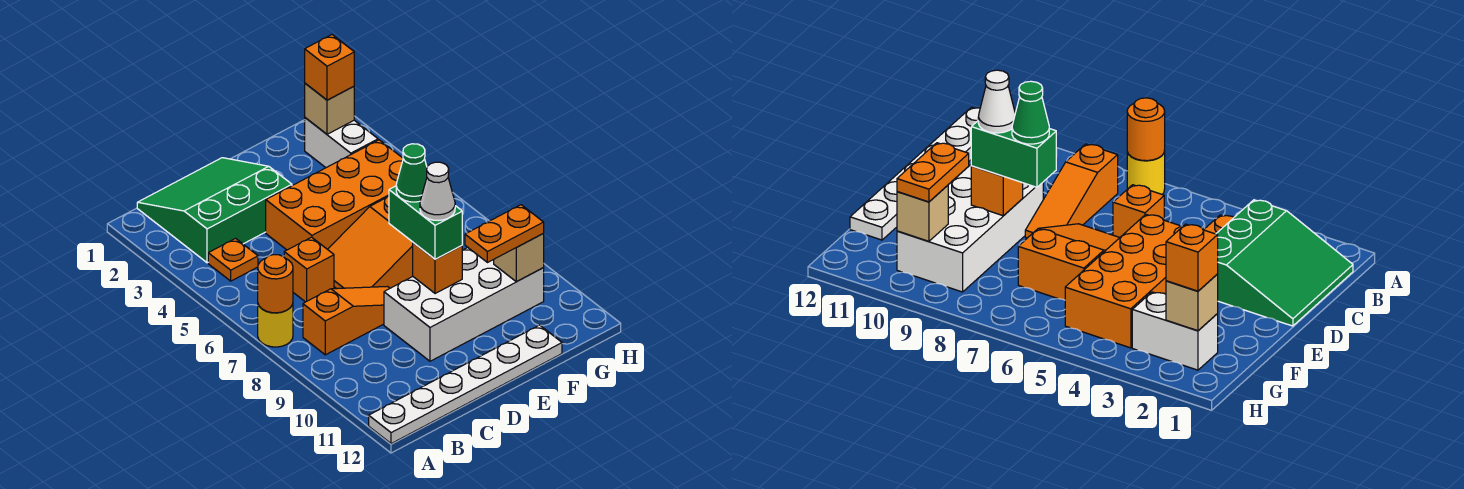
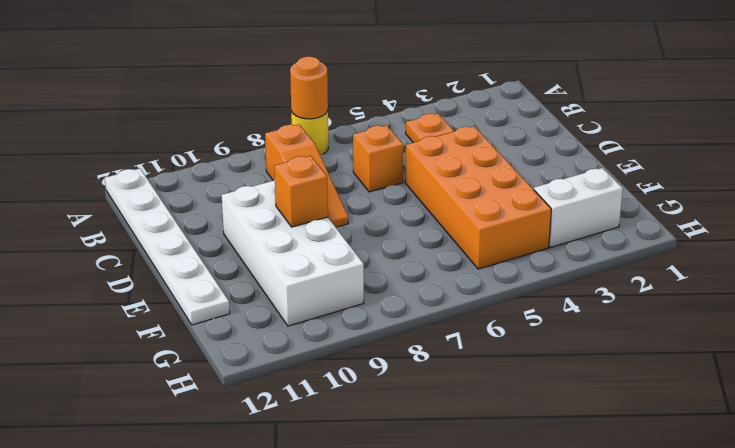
none -> green slope B1:D3 level 1 top 3
none -> orange slope D6:F7 level 1 top F
none -> tan brick G2 level 2

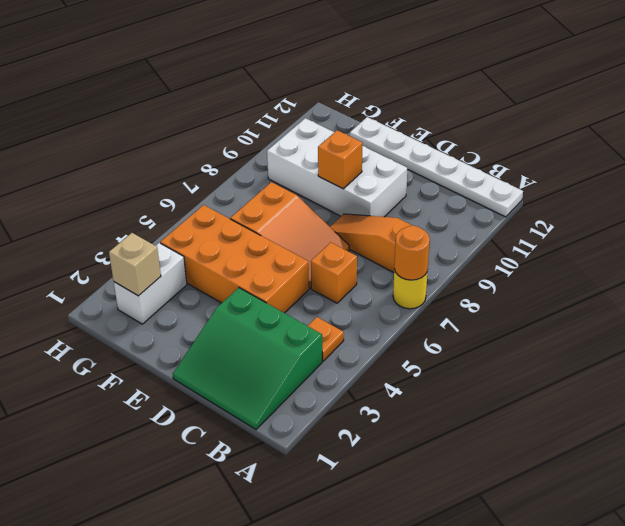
none -> tan brick G10 level 2
none -> green brick E8:E9 level 3
none -> orange plate F10:G10 level 3

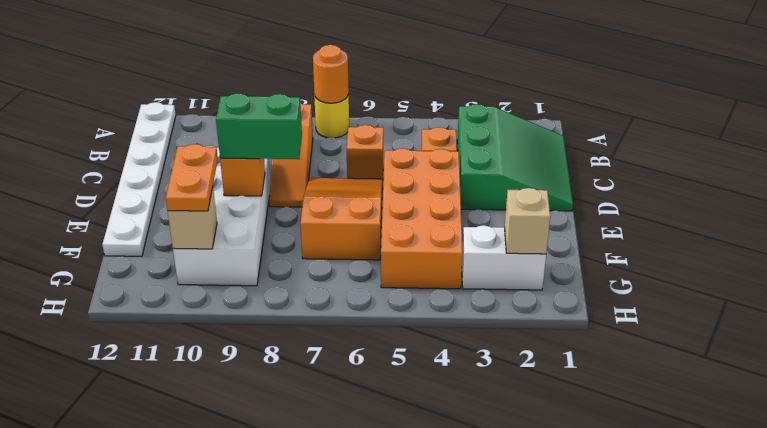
none -> orange brick G2 level 3
none -> green cone E8 level 4
none -> white cone E9 level 4

